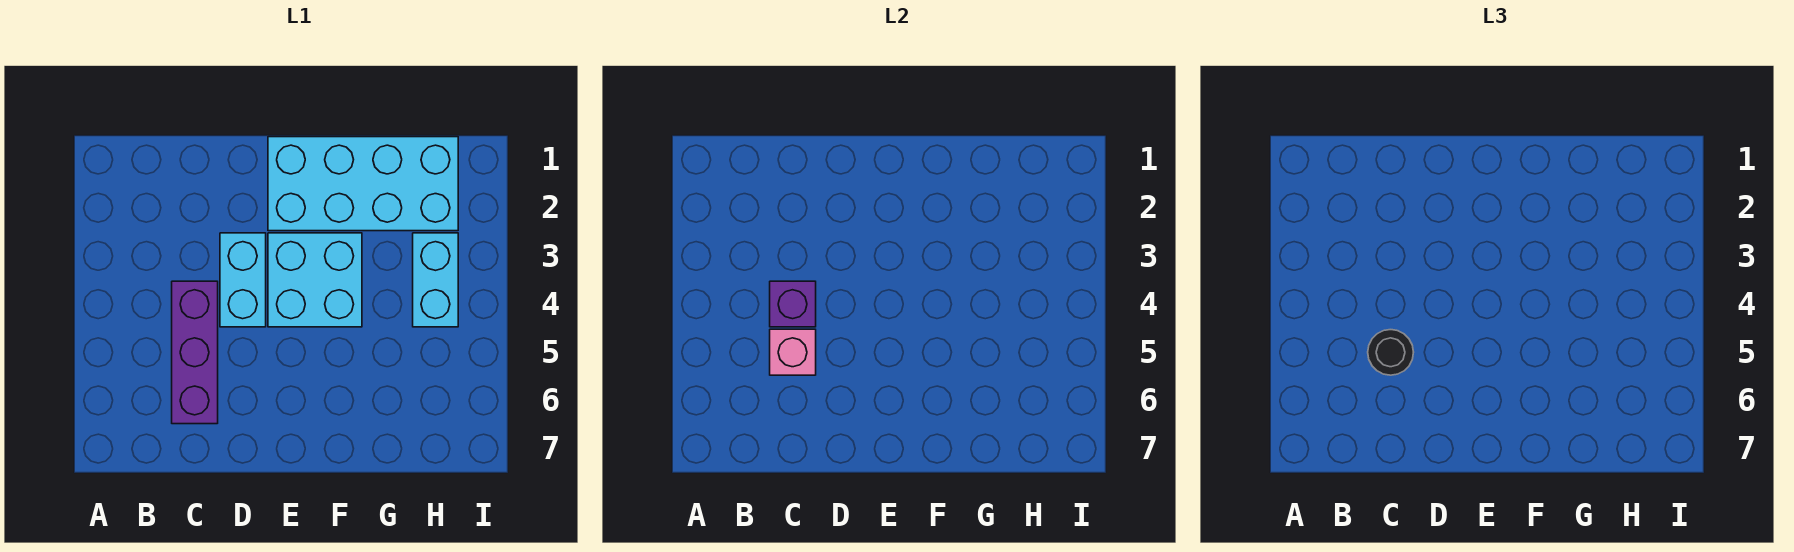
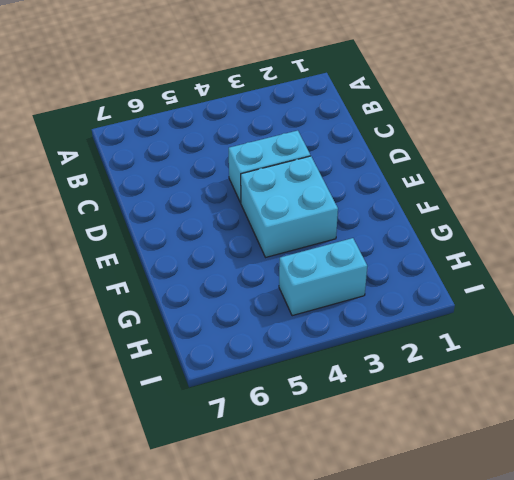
none -> purple brick C4:C6 level 1
none -> cyan brick E1:H2 level 1

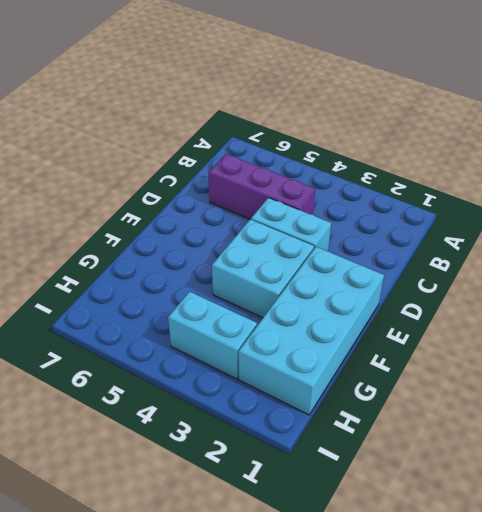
none -> purple brick C4 level 2
none -> pink brick C5 level 2

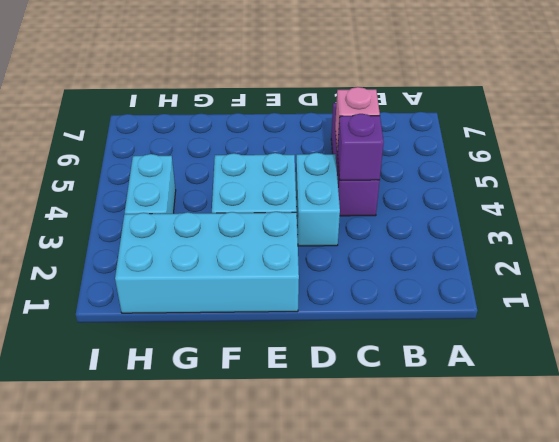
none -> black round brick C5 level 3

